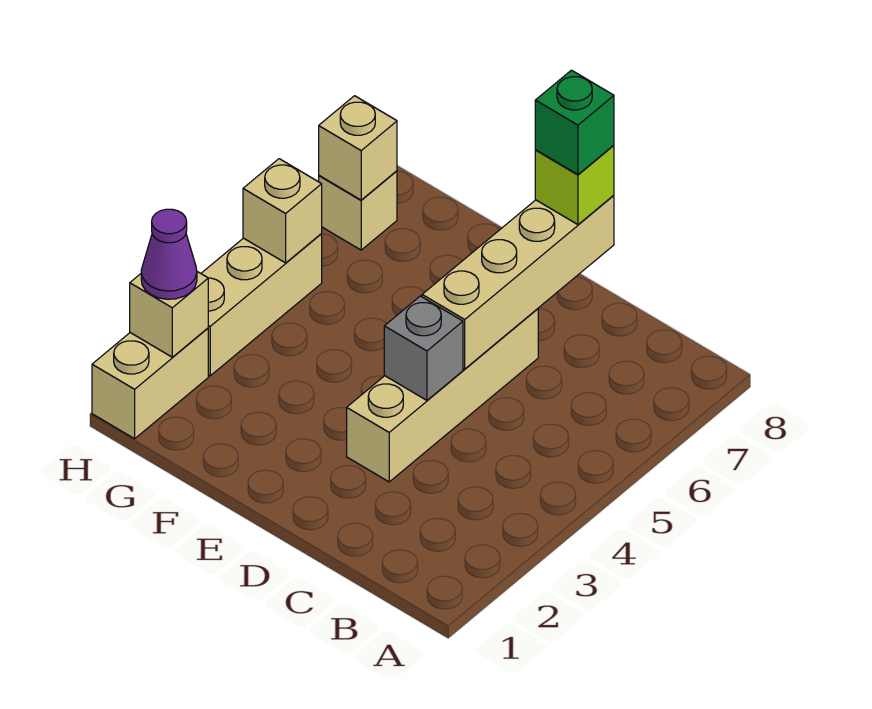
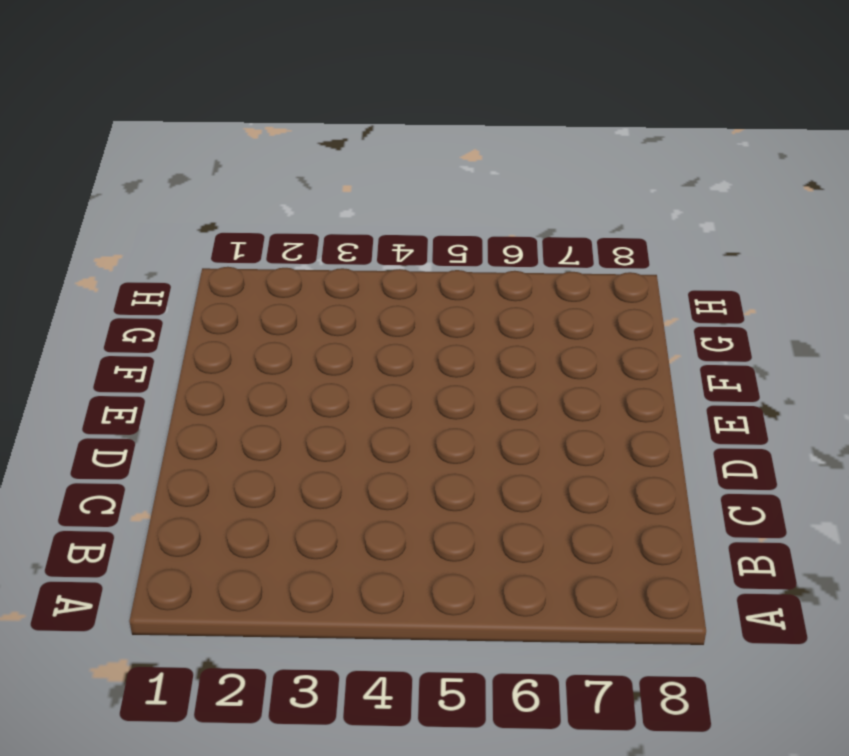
none -> tan brick D3:D6 level 1
none -> tan brick H1:H2 level 1
none -> tan brick H3:H5 level 1

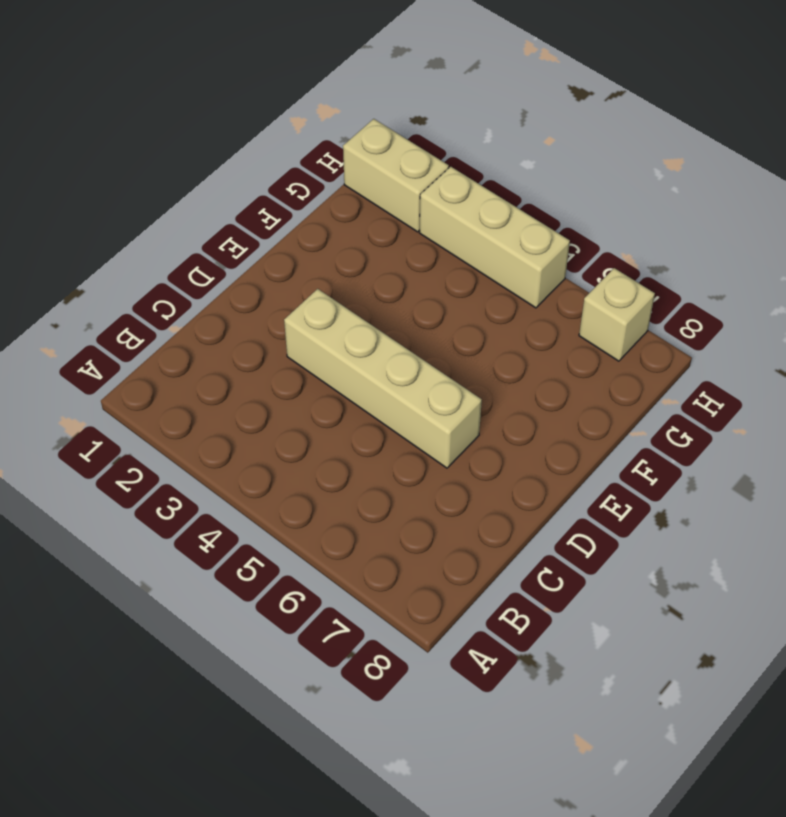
none -> grey brick D4 level 2
none -> tan brick D5:D8 level 2
none -> tan brick H2 level 2

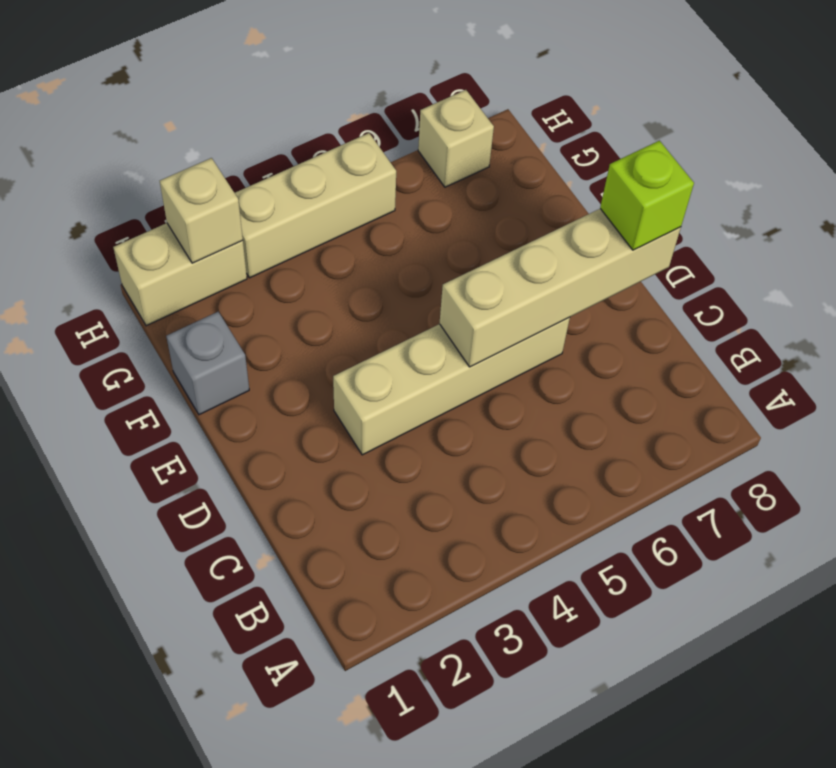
grey brick F1 level 1 -> grey brick D4 level 2
none -> tan brick H5 level 2
none -> tan brick H7 level 2
none -> purple cone H2 level 3

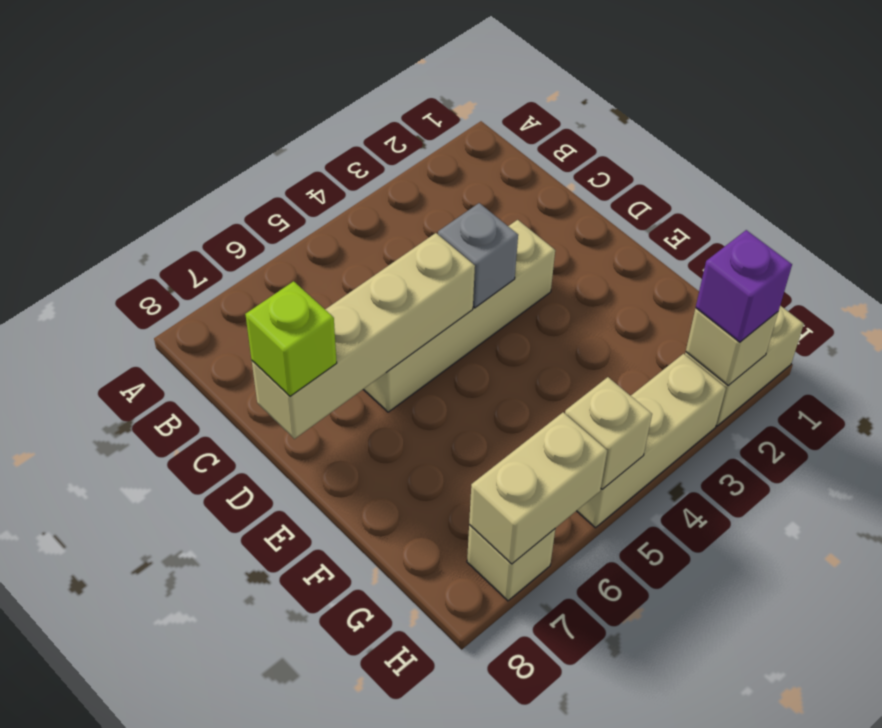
purple brick H2 level 3 -> purple cone H2 level 3
tan brick H6:H7 level 2 -> tan brick H7 level 2
none -> green brick D8 level 4

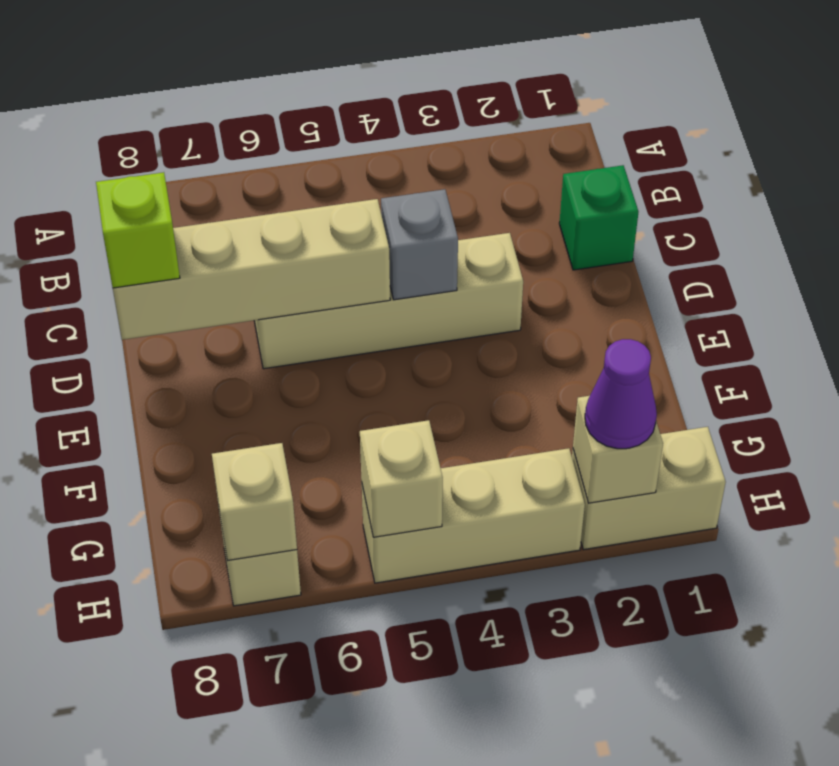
green brick C1 level 1 -> green brick D8 level 4

